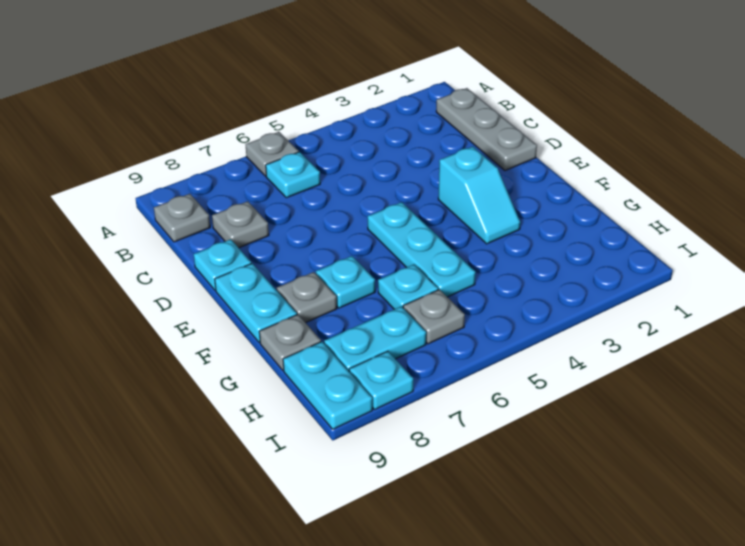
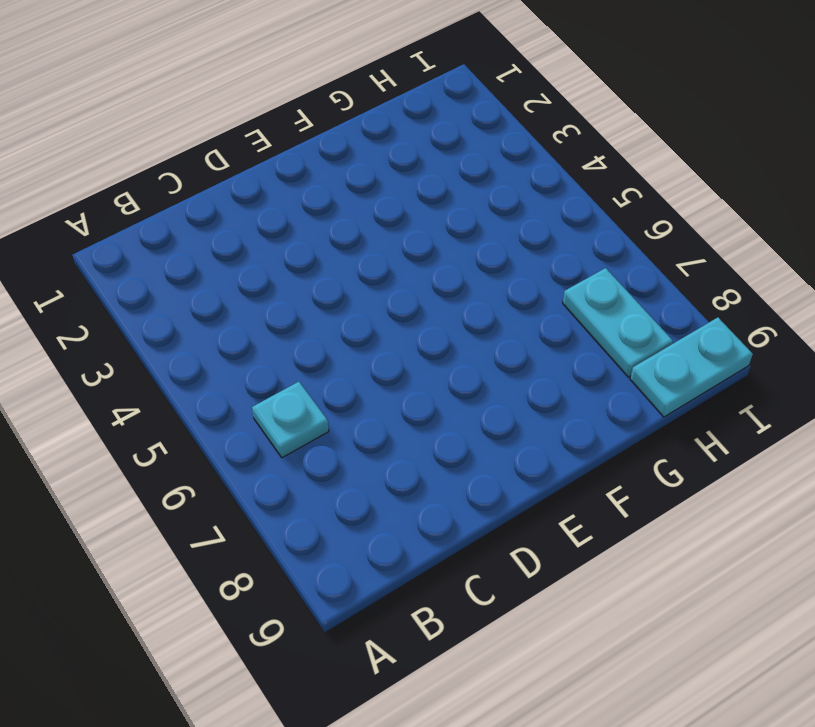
none -> grey plate A6 level 1
none -> grey plate B1:D1 level 1
none -> grey plate B9 level 1

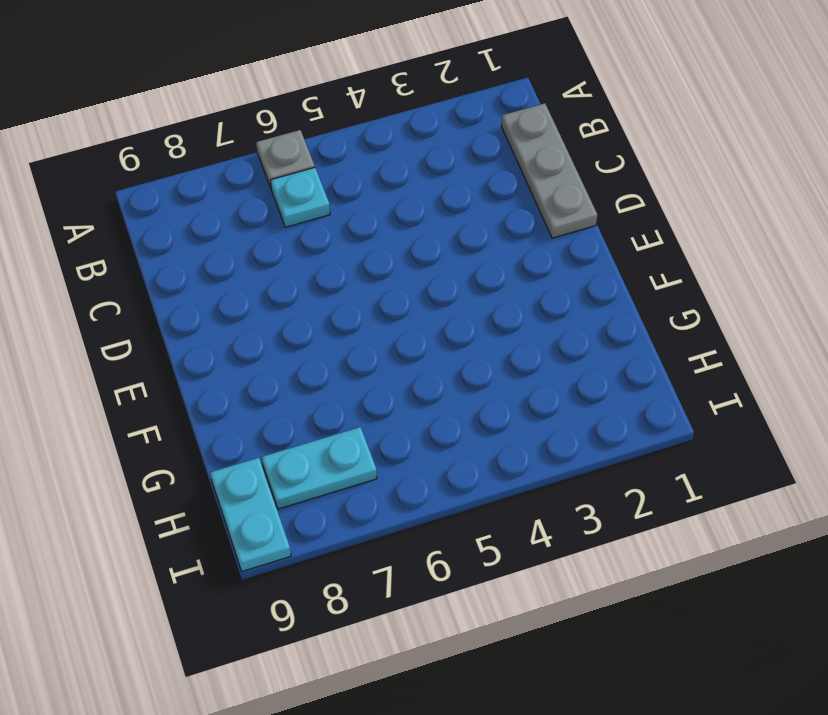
none -> grey plate B9 level 1
none -> grey plate C8 level 1
none -> cyan plate D9 level 1

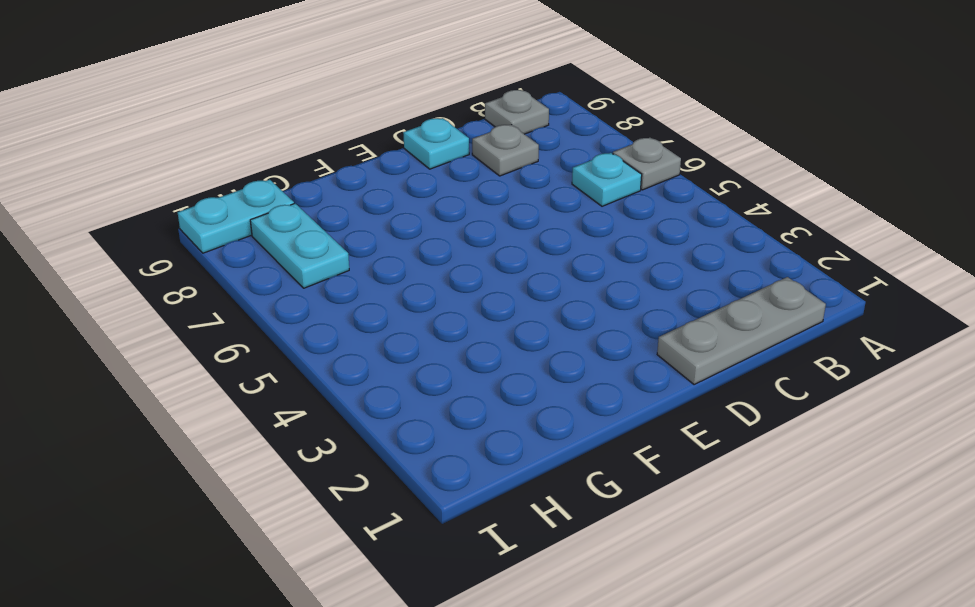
none -> cyan slope E3:F3 level 1 top E
none -> cyan plate E5:G5 level 1
none -> cyan plate E9:F9 level 1

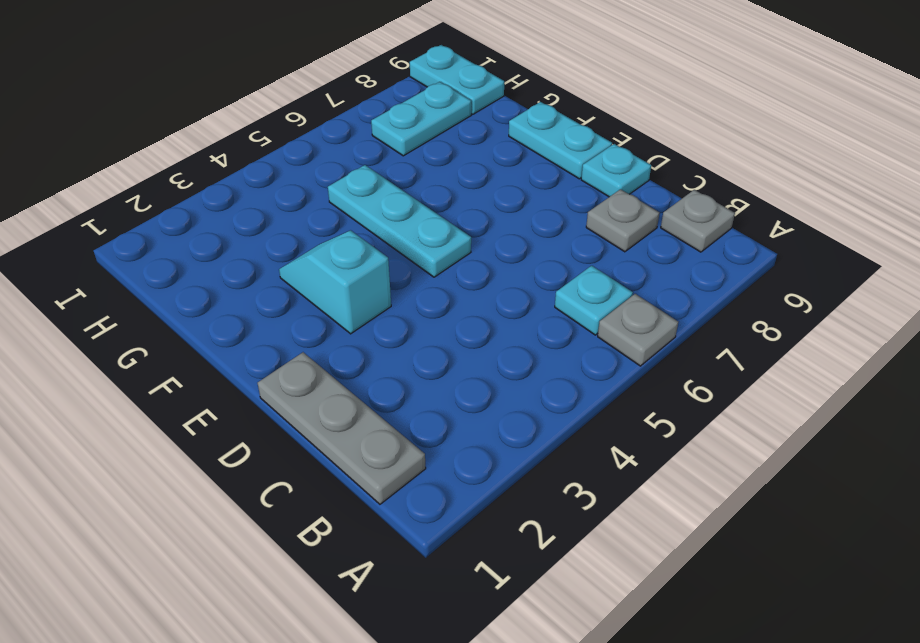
none -> cyan plate F7 level 1
none -> grey plate F8 level 1
none -> cyan plate G6 level 1

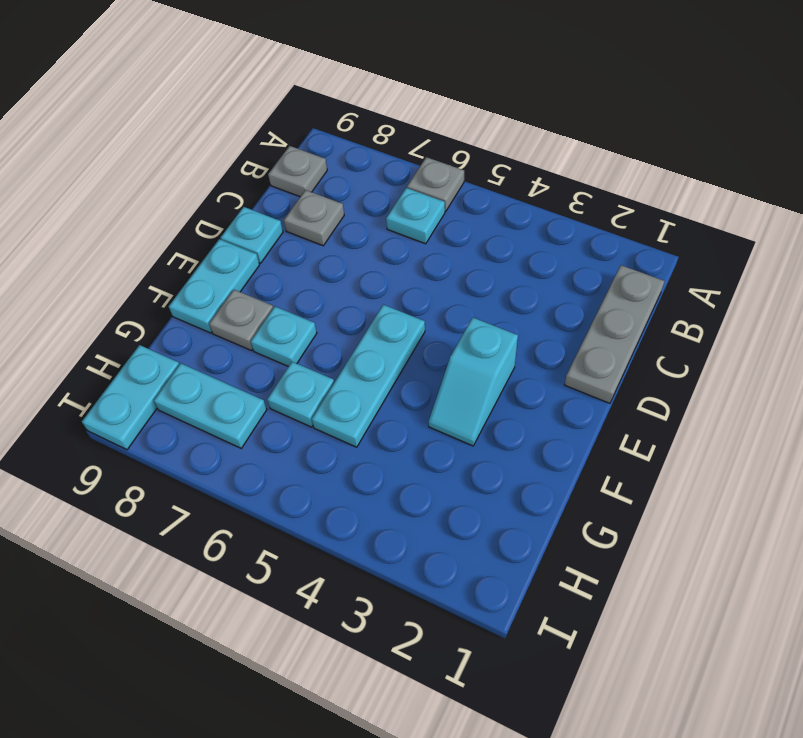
none -> grey plate G9 level 1
none -> grey plate H6 level 1
none -> cyan plate I8 level 1

